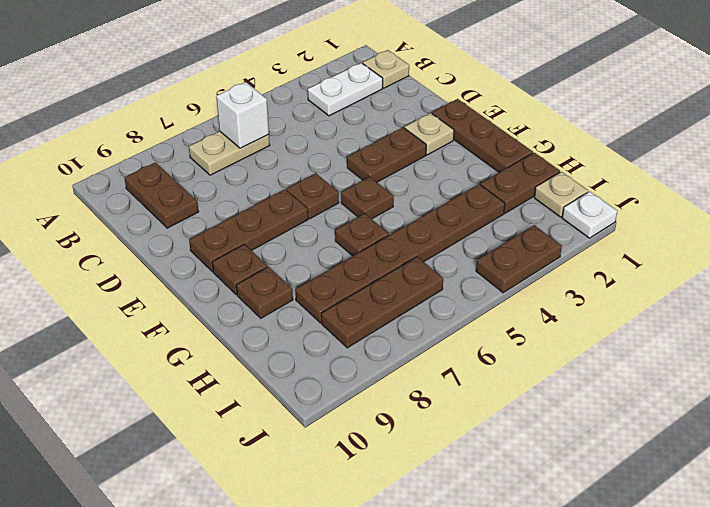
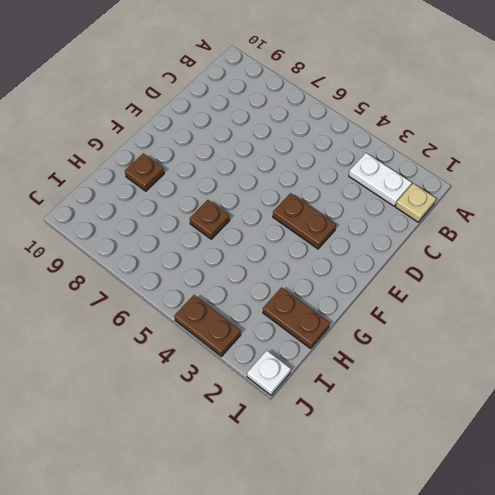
none -> tan plate B6:B7 level 1
none -> brown plate B9:C9 level 1
none -> brown plate E1:G1 level 1

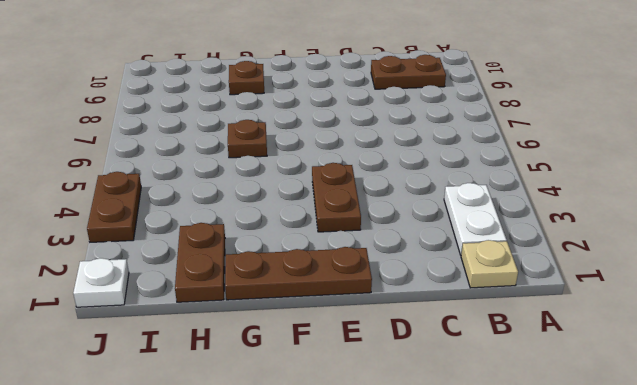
none -> tan plate B6:B7 level 1
none -> tan plate E2 level 1
none -> brown plate E6 level 1

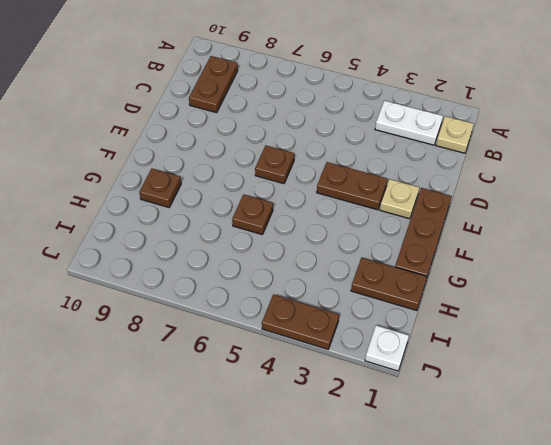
none -> tan plate B6:B7 level 1
none -> brown plate E7:E9 level 1
none -> brown plate F5 level 1

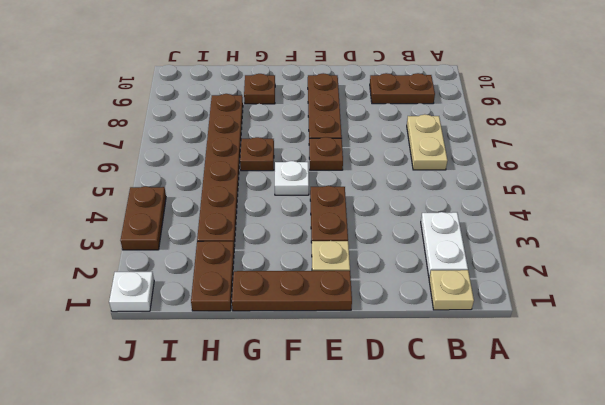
white plate F5 level 1 -> brown plate F5 level 1
none -> brown plate F9 level 1
none -> tan plate I1 level 1
none -> brown plate I6:I8 level 1

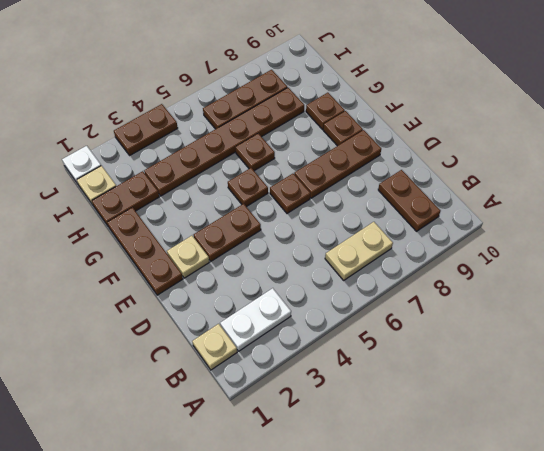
none -> white brick B6 level 2

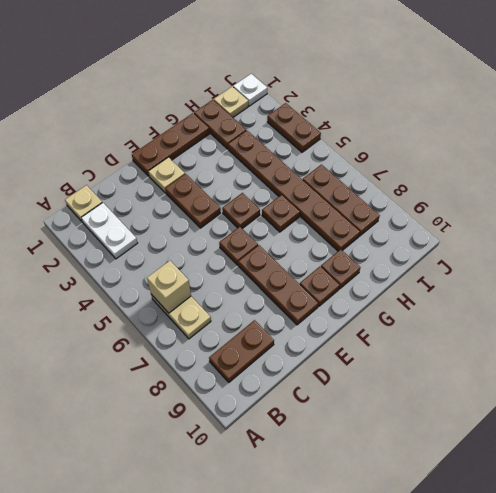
tan brick B6 level 2 -> white brick B6 level 2

